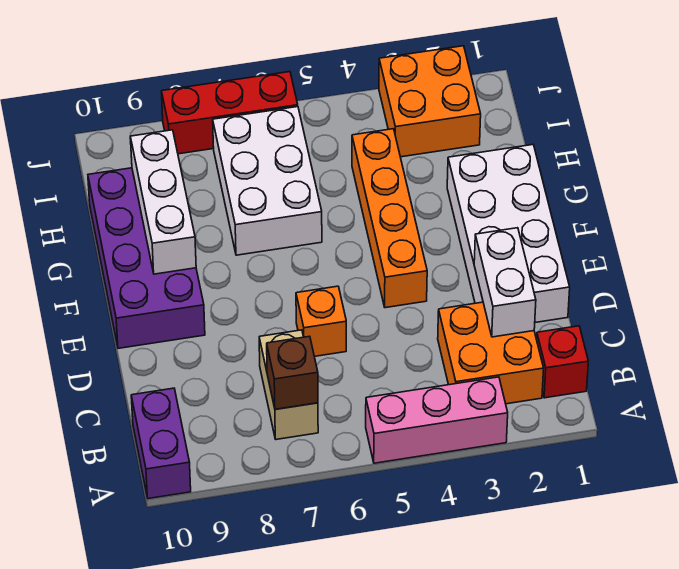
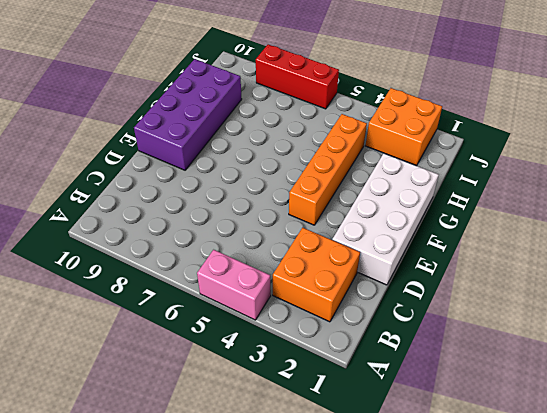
pink brick A4:A5 level 1 -> pink brick A3:A5 level 1
none -> purple brick A10:B10 level 1
none -> red brick B1 level 1
none -> tan brick B7:C7 level 1

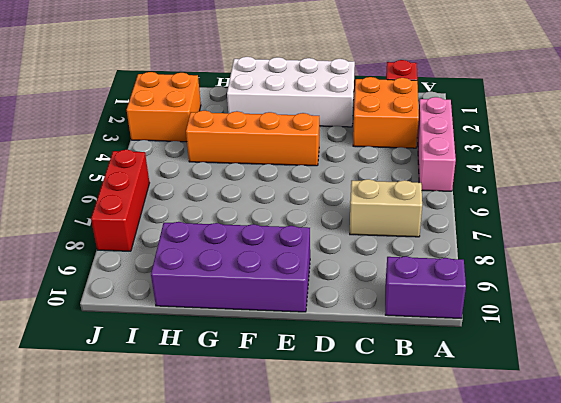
none -> orange brick D6 level 1
none -> white brick G6:I7 level 1
none -> brown brick B7 level 2

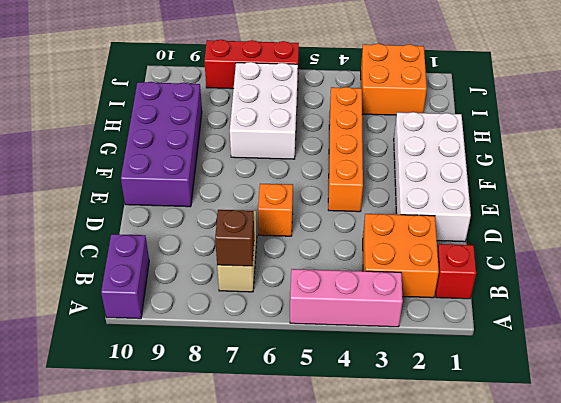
none -> white brick C2:D2 level 2
none -> white brick F9:H9 level 2

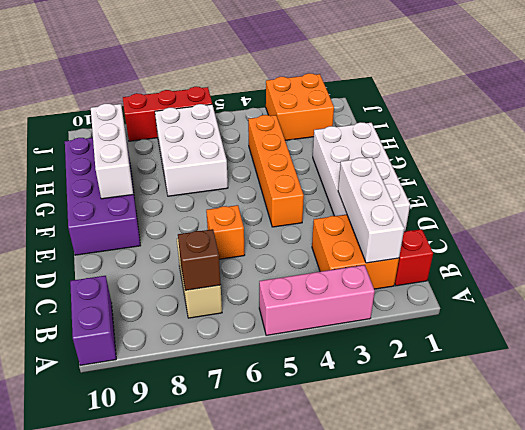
white brick B2:D2 level 2 -> white brick C2:D2 level 2

